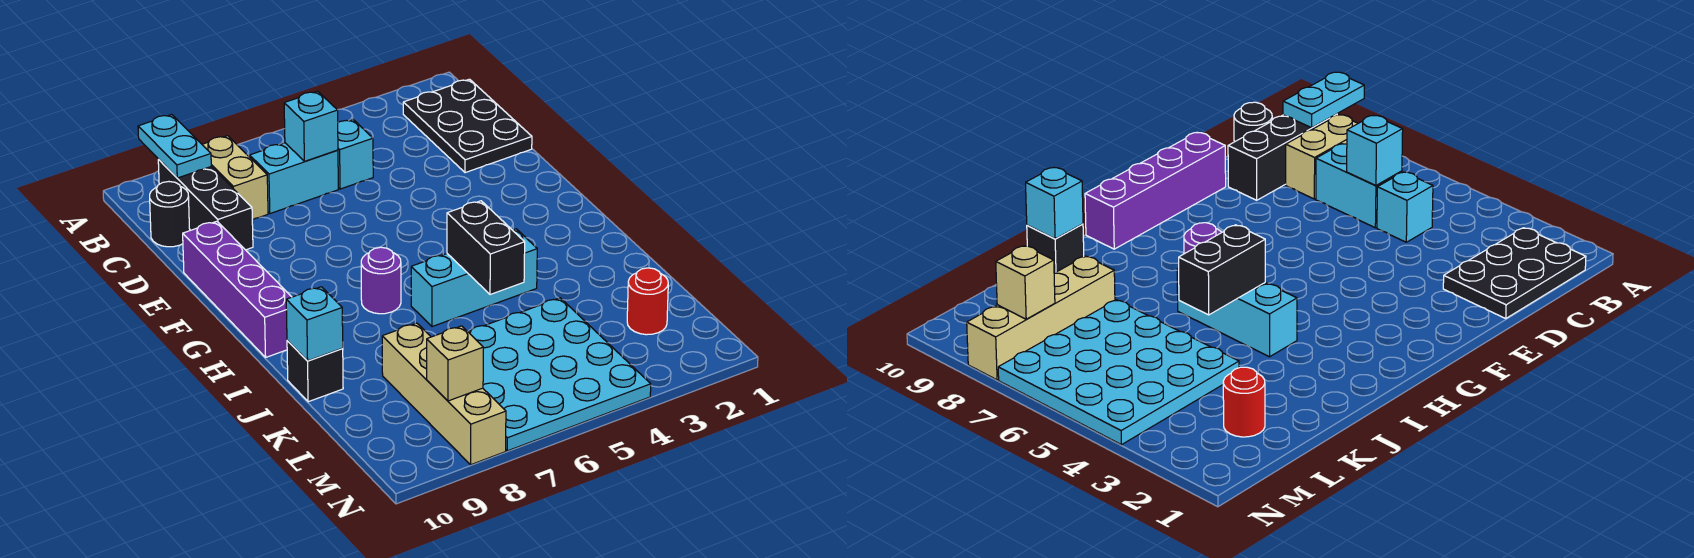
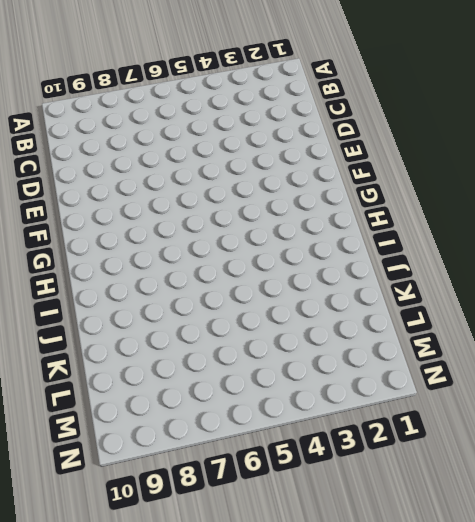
none -> black plate B1:D2 level 1
none -> tan brick B8:C8 level 1
none -> black brick B9:D9 level 1

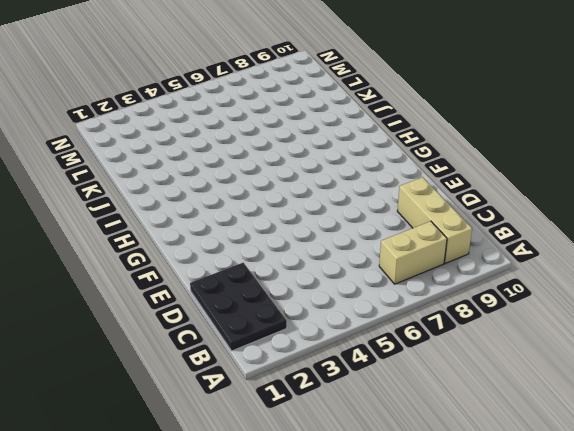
tan brick B7:B8 level 1 -> tan brick B8:C8 level 1
tan brick B9:D9 level 1 -> black brick B9:D9 level 1
none -> cyan brick C5 level 1
none -> cyan brick C6:C7 level 1
none -> black round brick C10 level 1

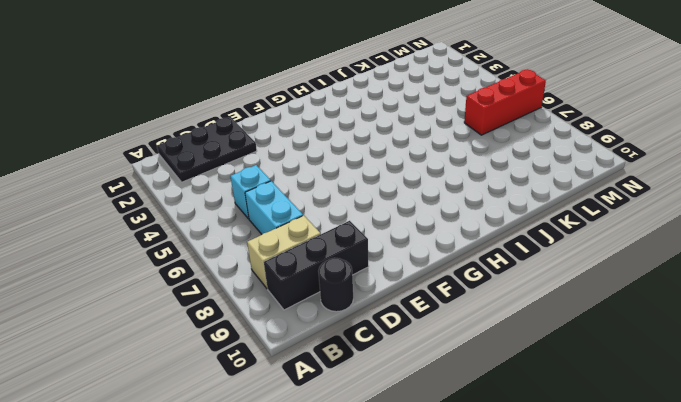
red brick L6:N6 level 1 -> cyan plate K4:N7 level 1
none -> purple brick E10:H10 level 1
none -> purple round brick H7 level 1
none -> cyan brick I4:I6 level 1

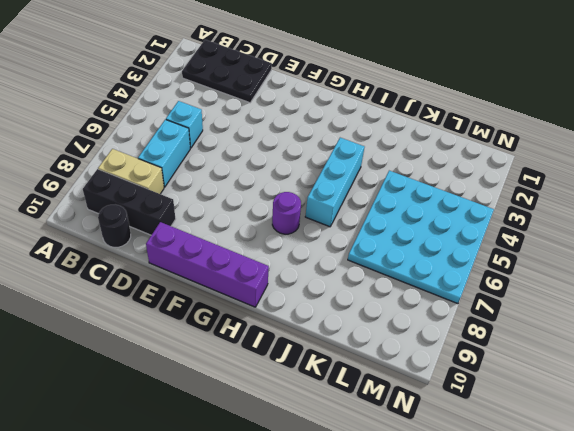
none -> black brick J10 level 1
none -> tan brick K8:N8 level 1
none -> red round brick L2 level 1

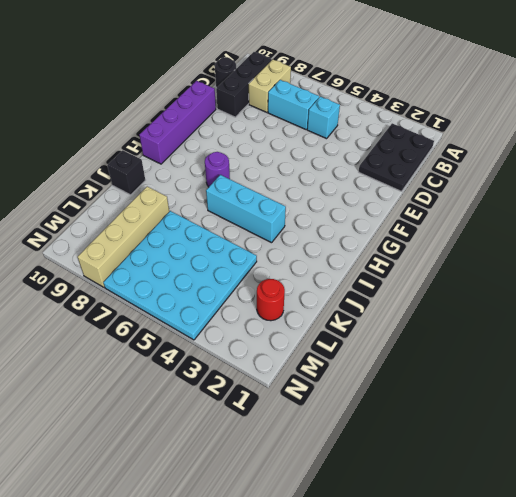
none -> cyan plate A9:B9 level 2
none -> cyan brick C6 level 2
none -> black brick I5:J5 level 2

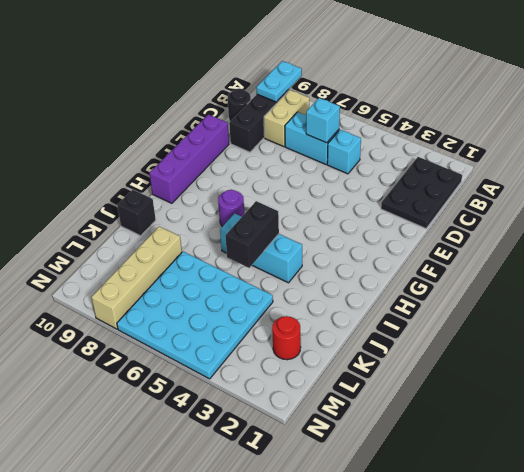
none -> cyan brick J10 level 2
none -> tan brick M8 level 2

